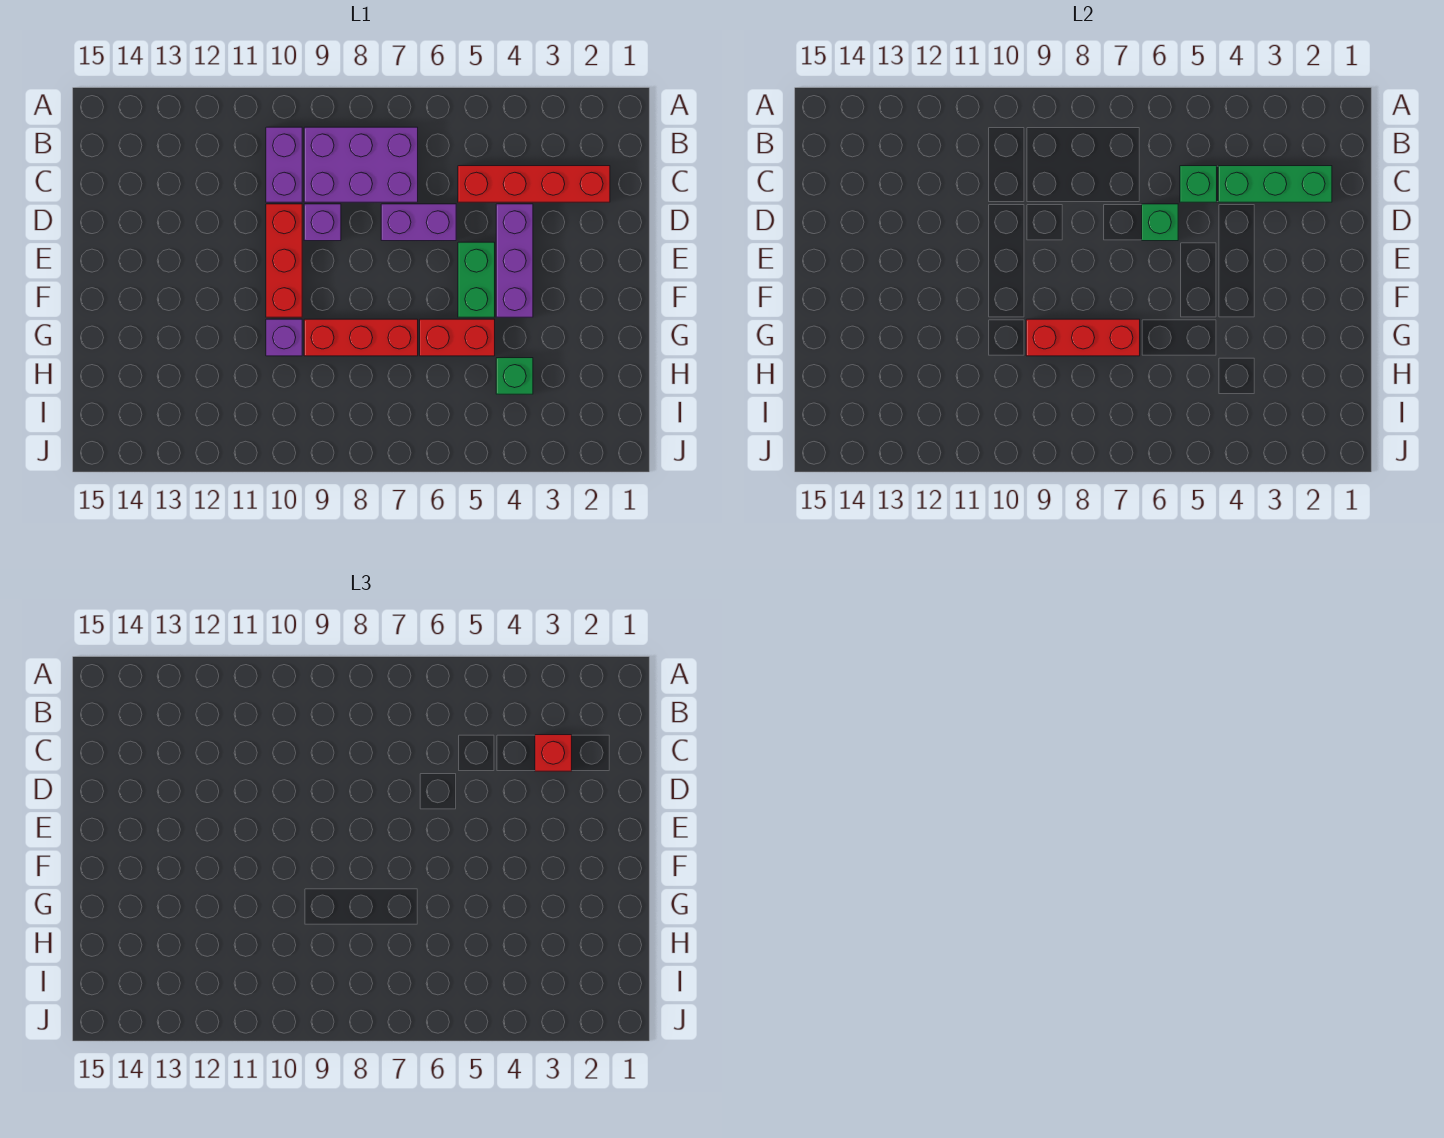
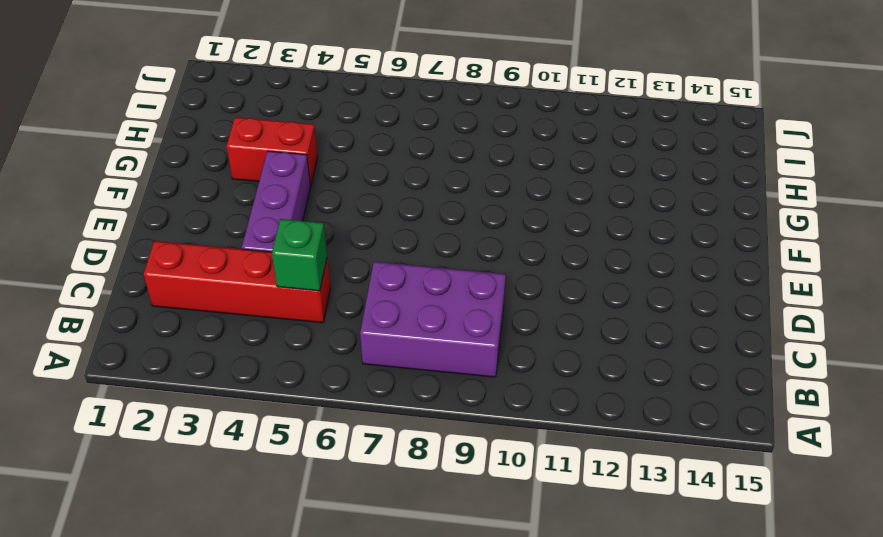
red brick G3:G4 level 1 -> red brick G5:G6 level 1
none -> purple brick B10:C10 level 1
none -> purple brick D6:D7 level 1
none -> purple brick D9 level 1

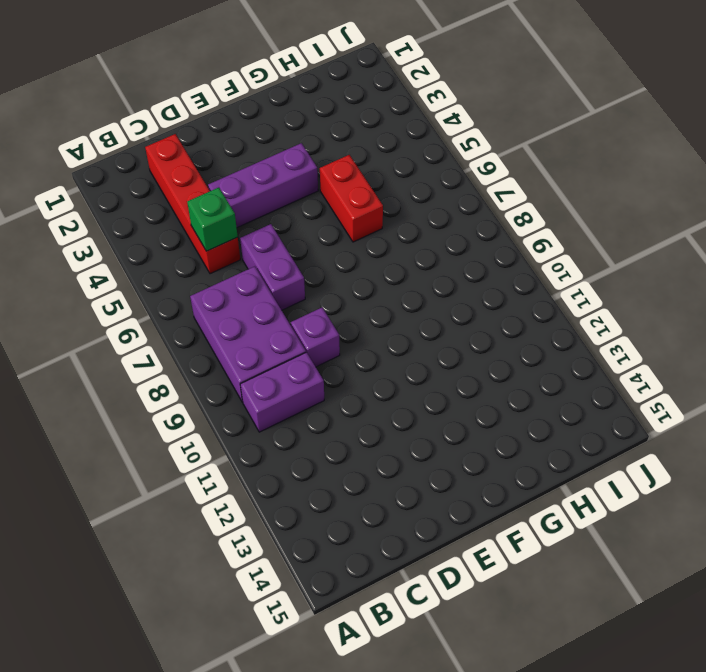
none -> red brick D10:F10 level 1
none -> green brick E5:F5 level 1
none -> red brick G7:G9 level 1

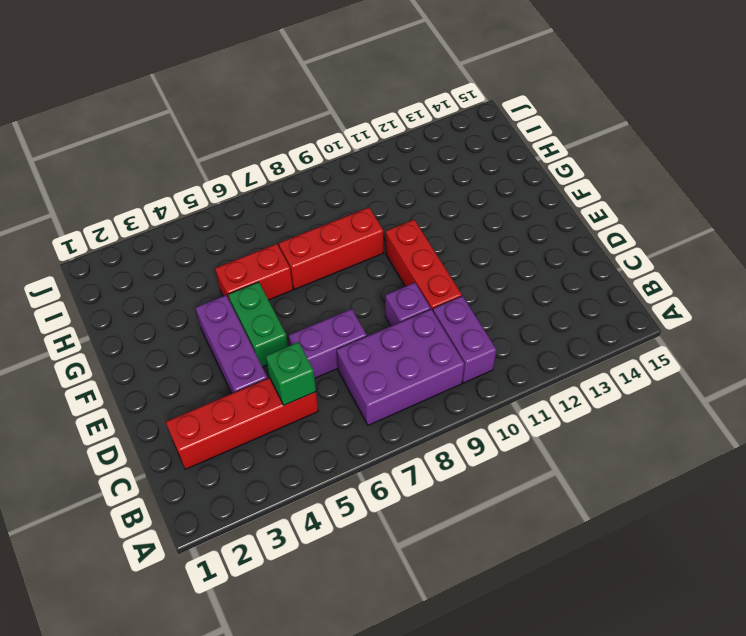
none -> purple brick G10 level 1
none -> green brick H4 level 1
none -> green brick C2:C4 level 2

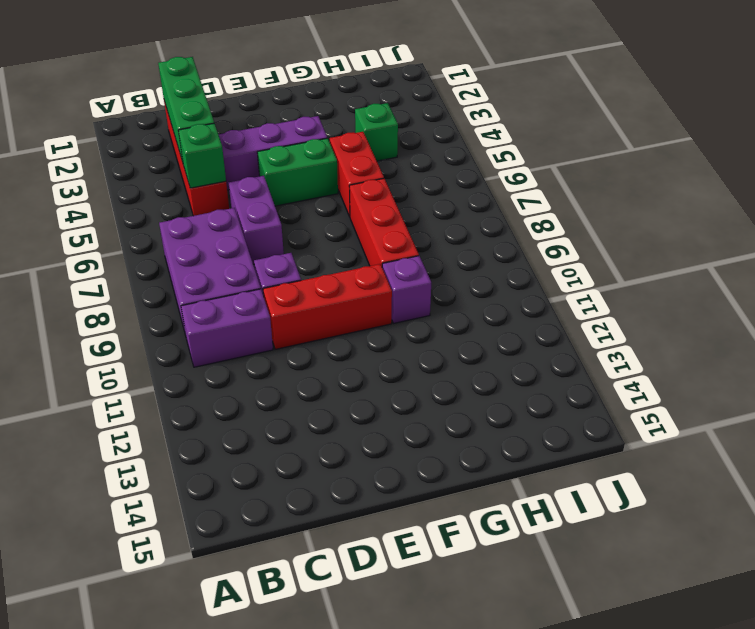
none -> green brick D6 level 2
none -> red brick G7:G9 level 2
none -> red brick C3 level 3

